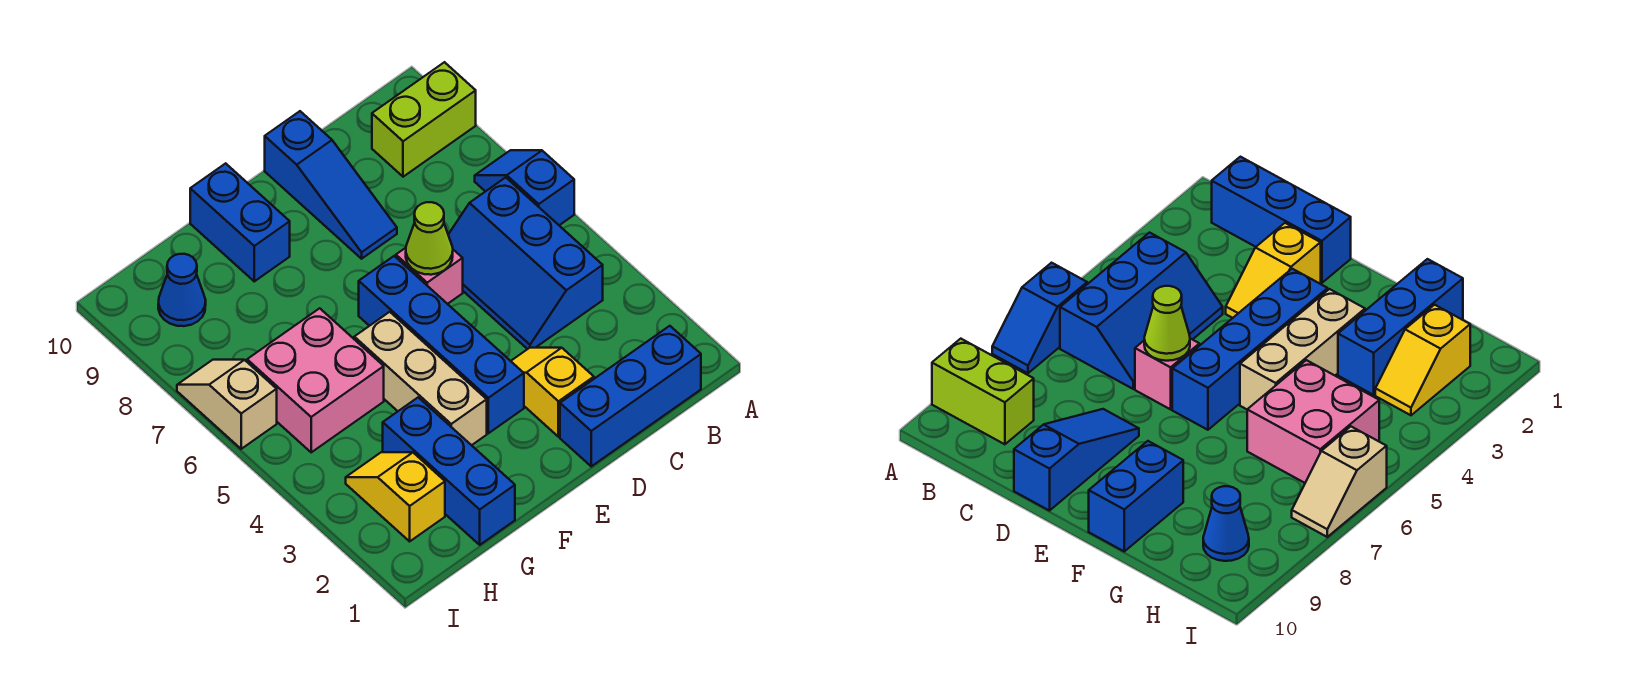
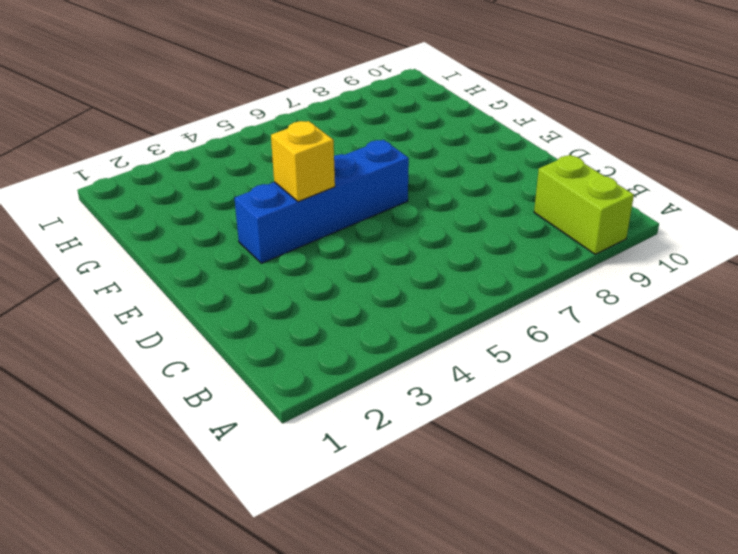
yellow brick E4 level 2 -> none
none -> blue slope A6:A7 level 1 top 6
none -> blue brick B1:D1 level 1
none -> blue slope B4:C6 level 1 top B

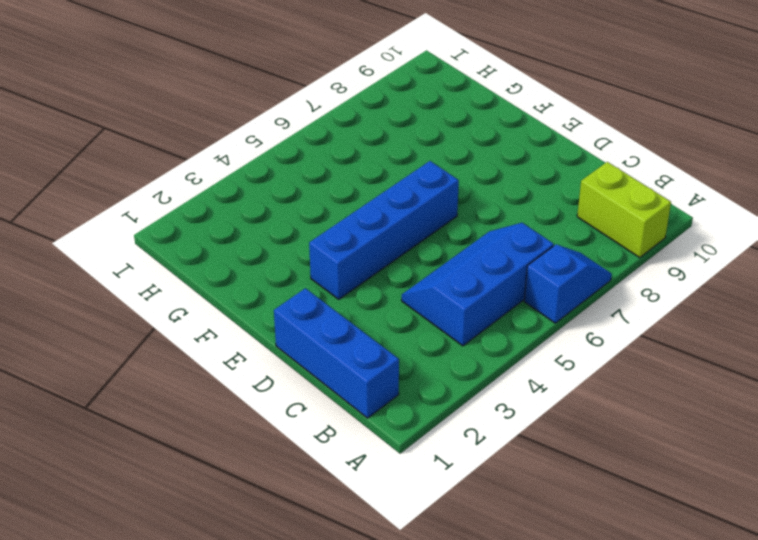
none -> yellow slope D2:D3 level 1 top 2
none -> pink brick D6 level 1
none -> blue slope D8:D10 level 1 top 10

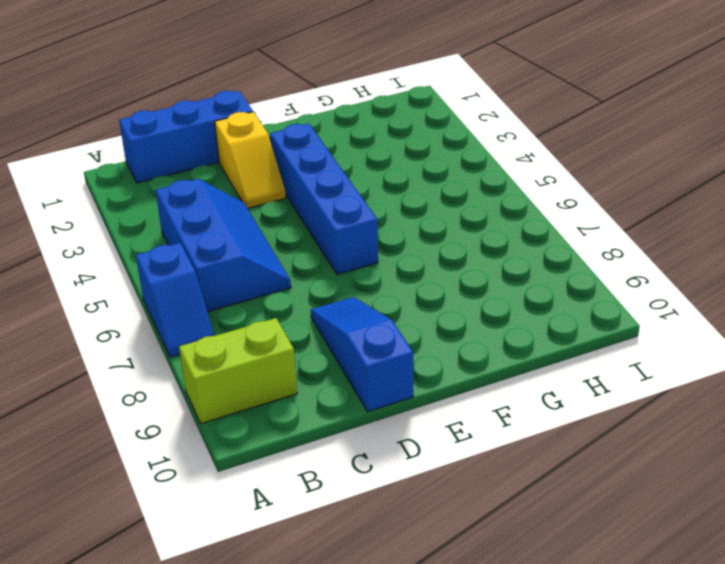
none -> pink brick D6 level 1
none -> tan brick F3:F5 level 1
none -> blue brick F9:F10 level 1

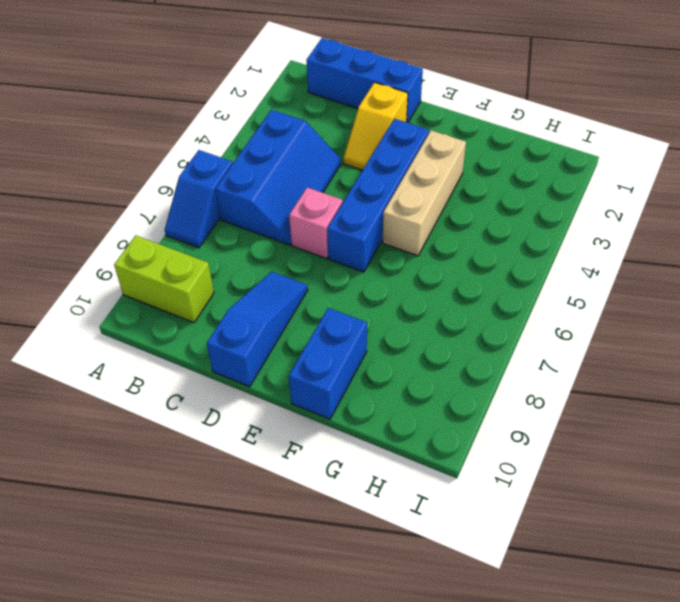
none -> blue brick G1:G3 level 1
none -> pink brick G5:H6 level 1
none -> yellow slope H2:H3 level 1 top 2

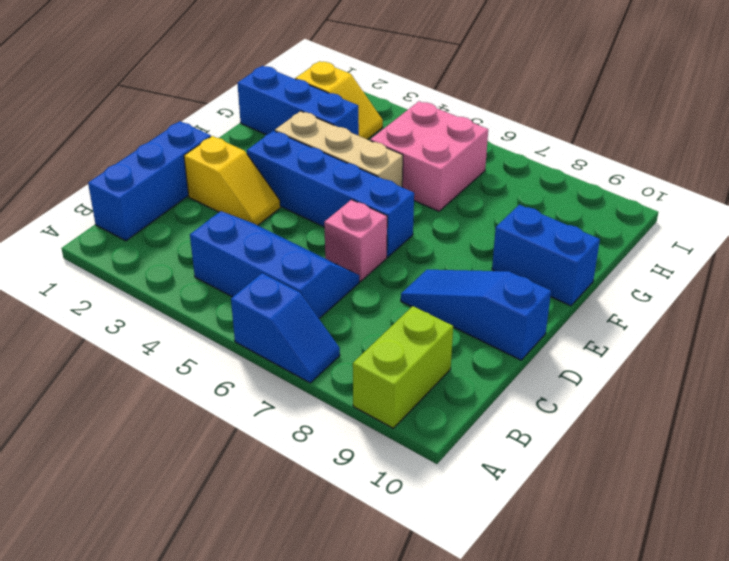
none -> blue cone H9 level 1
none -> tan slope I6:I7 level 1 top 6
none -> lime cone D6 level 2

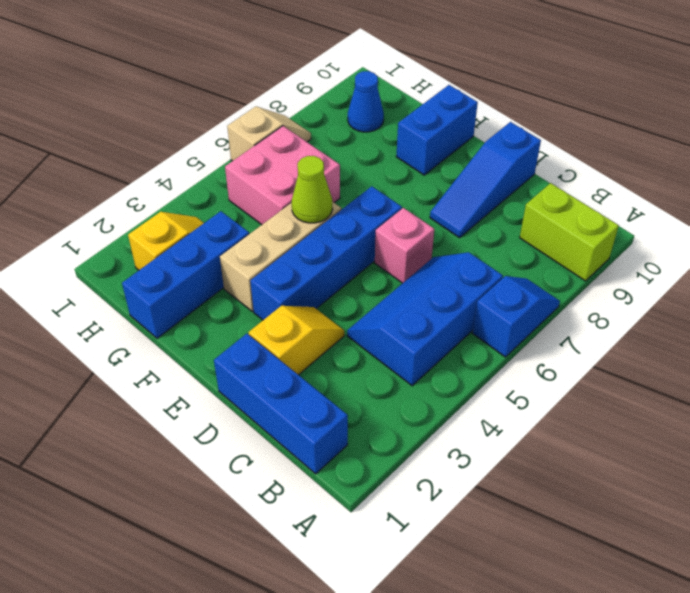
lime cone F5 level 2 -> lime cone D6 level 2

